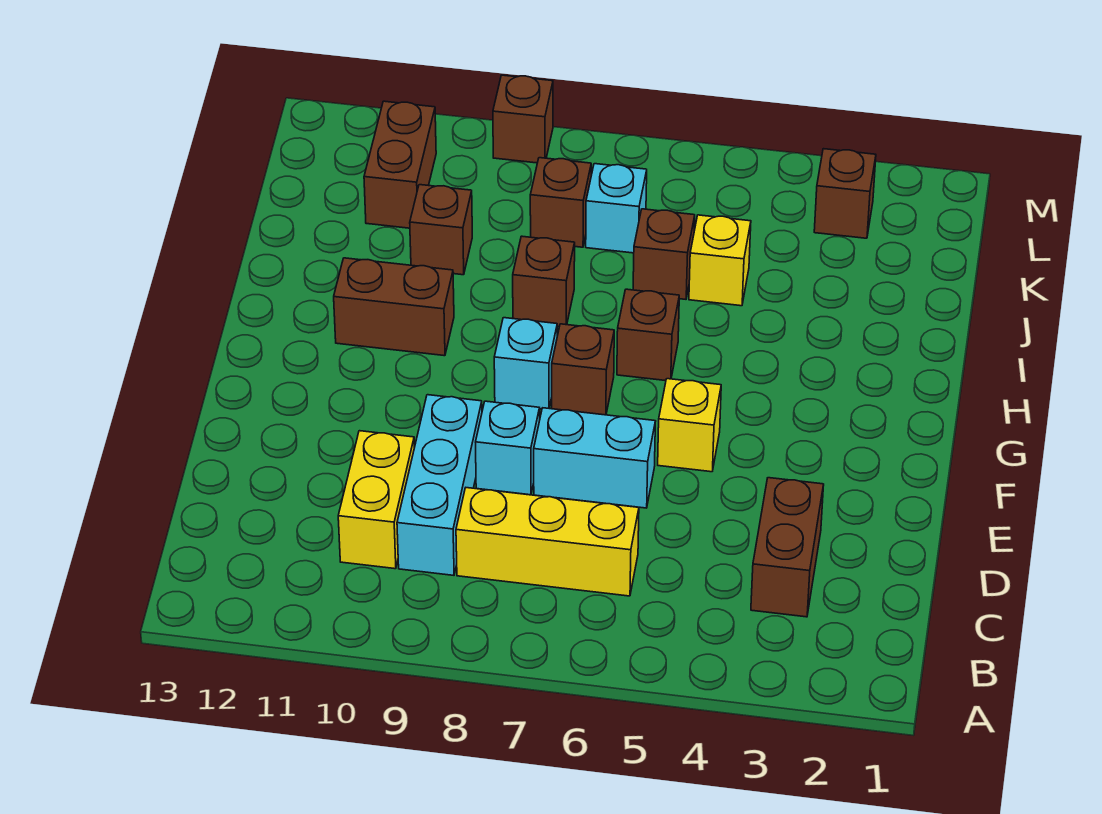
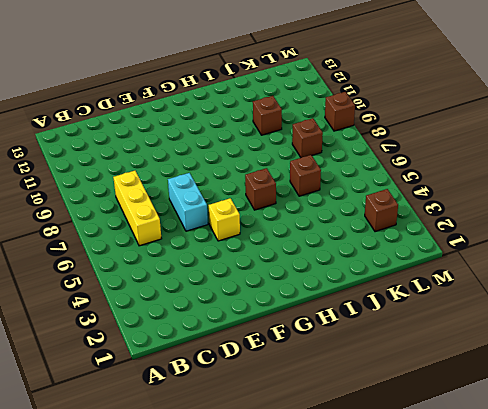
none -> brown brick C3:D3 level 1
none -> cyan brick C9:E9 level 1
none -> yellow brick C10:D10 level 1

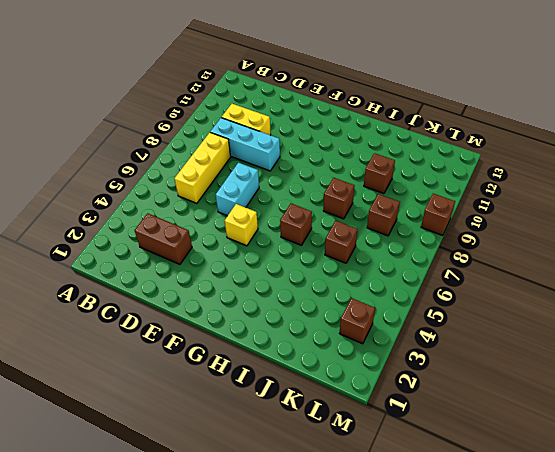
none -> cyan brick E8 level 1
none -> brown brick G7 level 1
none -> cyan brick G8 level 1

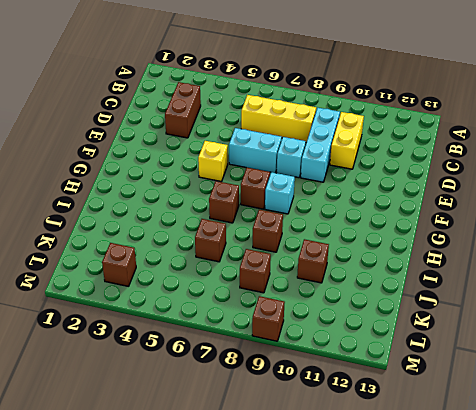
none -> brown brick H10:H11 level 1
none -> yellow brick J5 level 1
none -> cyan brick K7 level 1

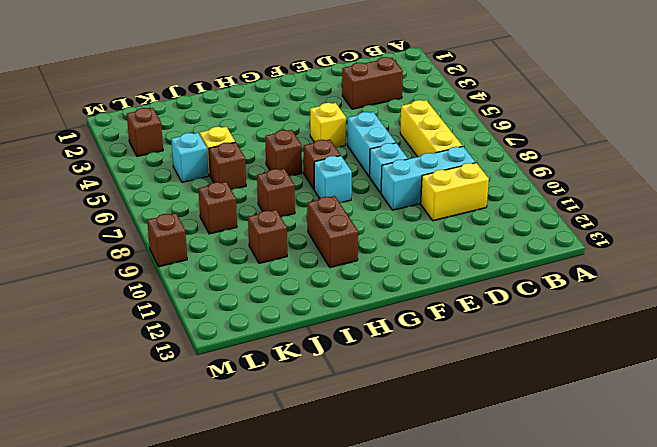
cyan brick K5 level 1 -> cyan brick K7 level 1
none -> brown brick K11:L11 level 1

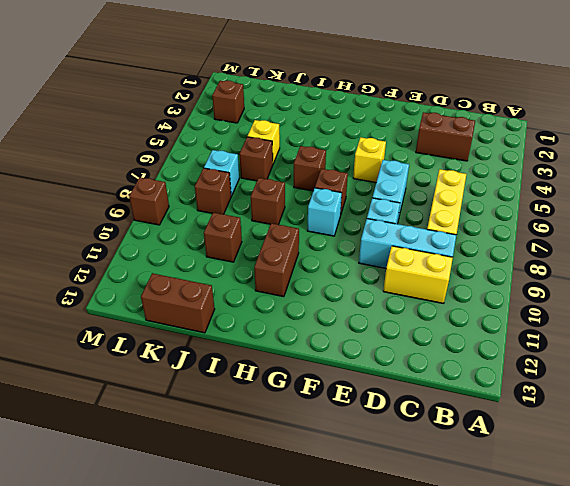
brown brick J13:K13 level 1 -> brown brick K11:L11 level 1

